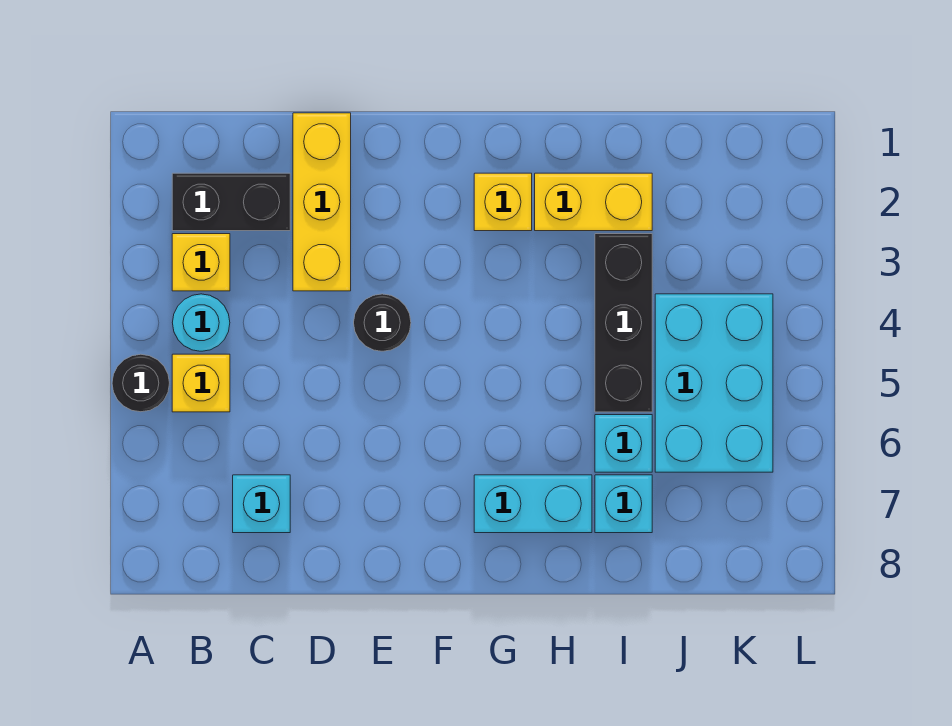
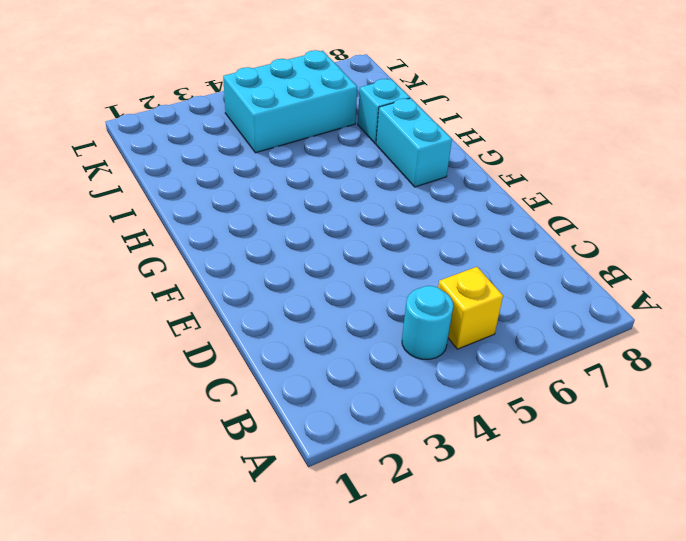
none -> black round brick A5 level 1
none -> black brick B2:C2 level 1
none -> yellow brick B3 level 1

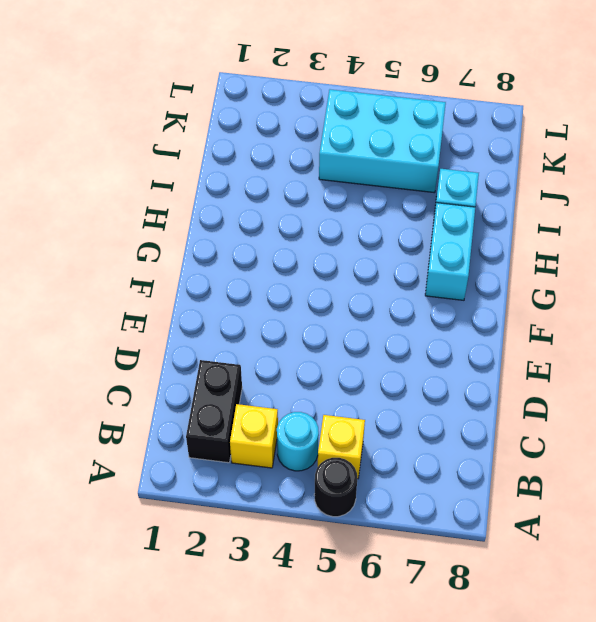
none -> cyan brick C7 level 1
none -> yellow brick D1:D3 level 1
none -> black round brick E4 level 1

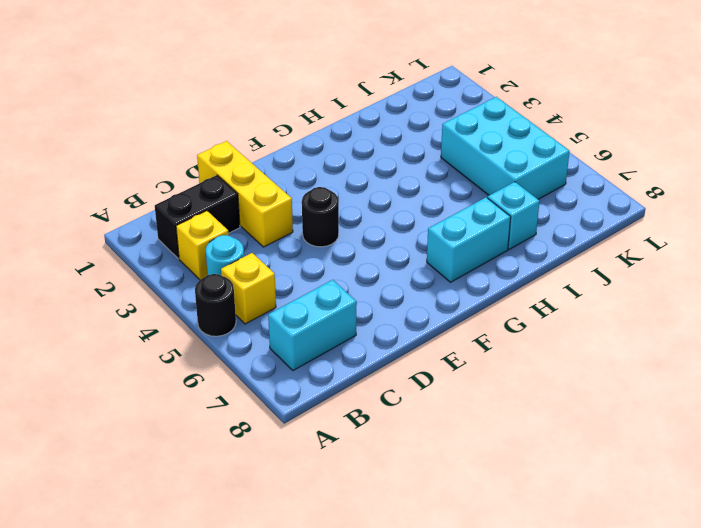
cyan brick B7:C7 level 1 -> cyan brick C7 level 1
none -> yellow brick G2 level 1
none -> yellow brick H2:I2 level 1
none -> black brick I3:I5 level 1

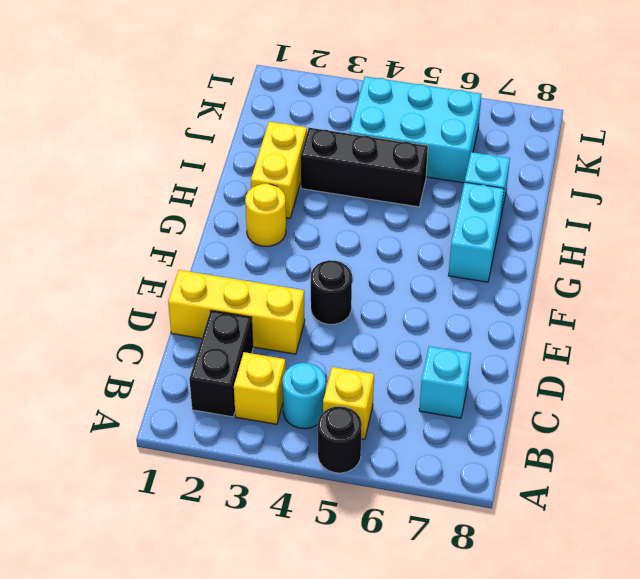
yellow round brick G2 level 1 -> yellow brick G2 level 1
none -> cyan brick I6 level 1

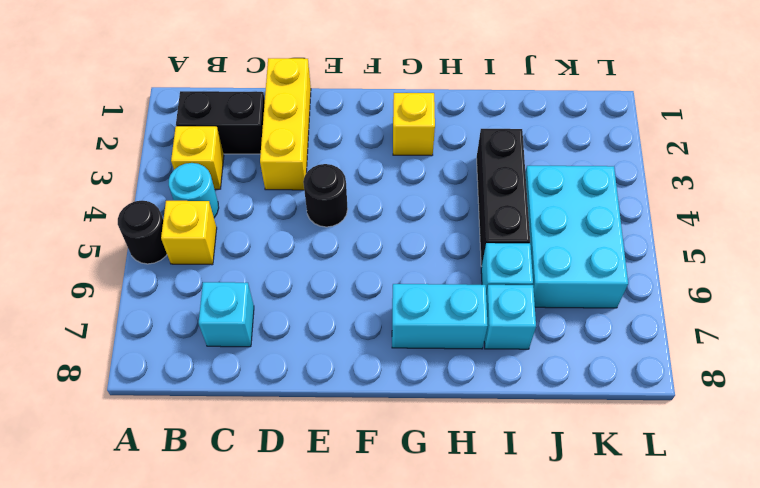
none -> yellow brick H2:I2 level 1

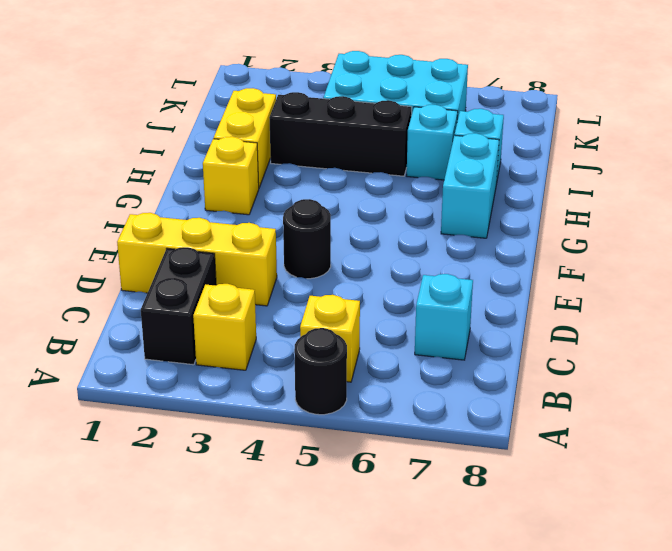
none -> cyan round brick B4 level 1

